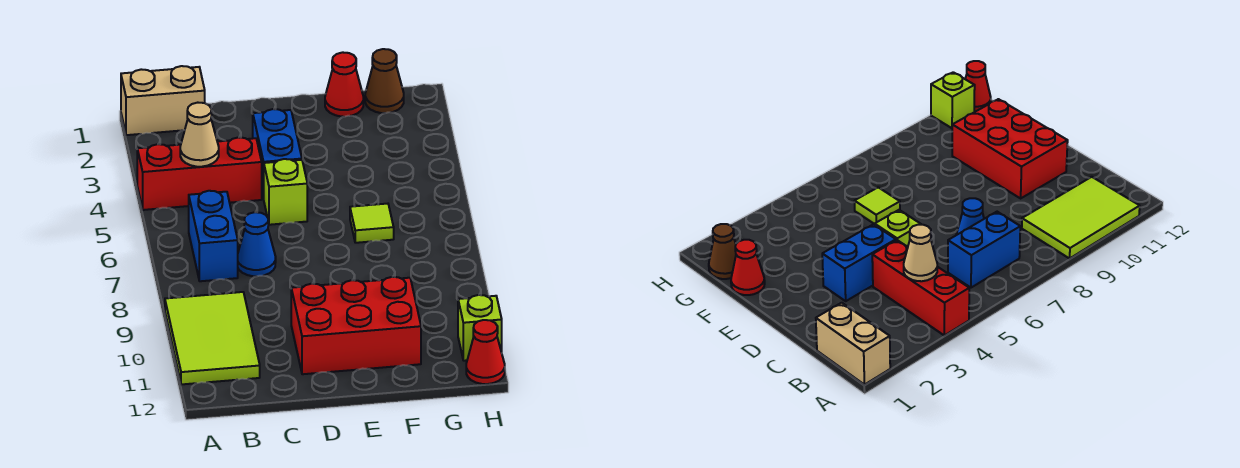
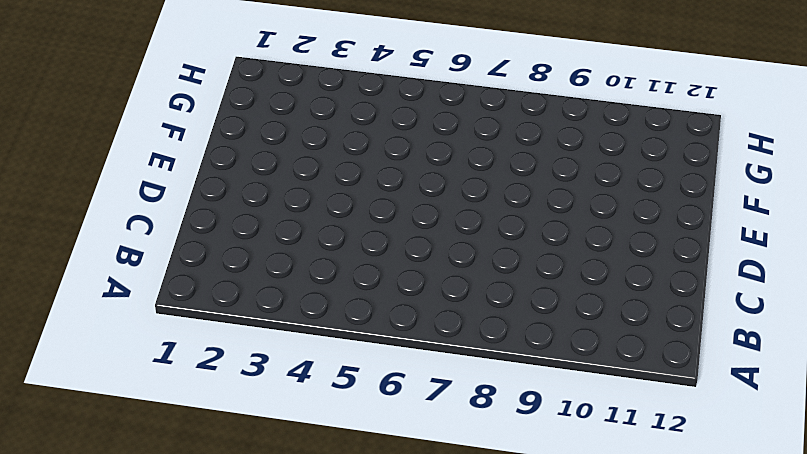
none -> tan brick A1:B1 level 1
none -> red brick A4:C4 level 1
none -> lime tile A9:B11 level 1

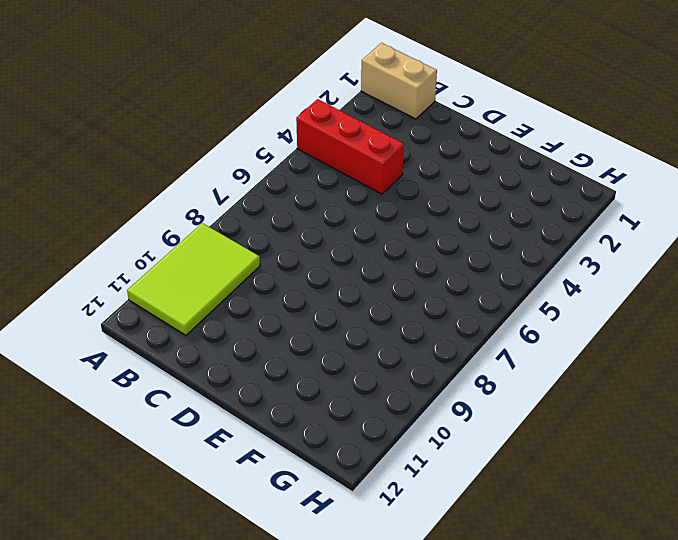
none -> blue brick B6:B7 level 1
none -> blue cone C7 level 1
none -> blue brick D3:D4 level 1

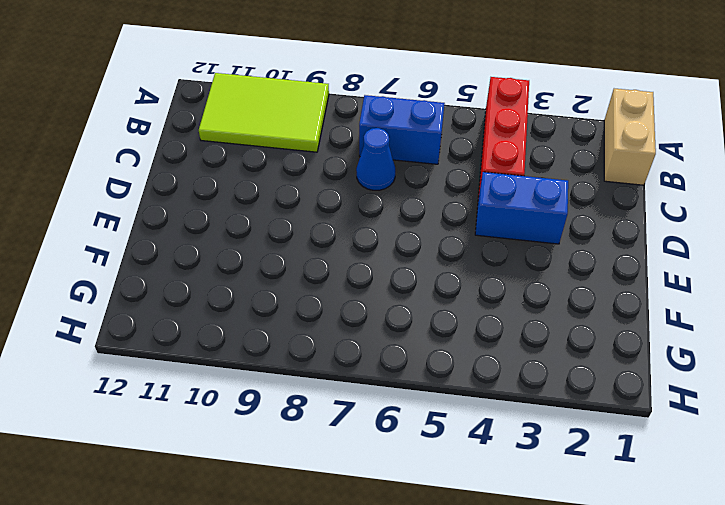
none -> lime brick D5 level 1
none -> red brick D10:F11 level 1
none -> red cone F1 level 1

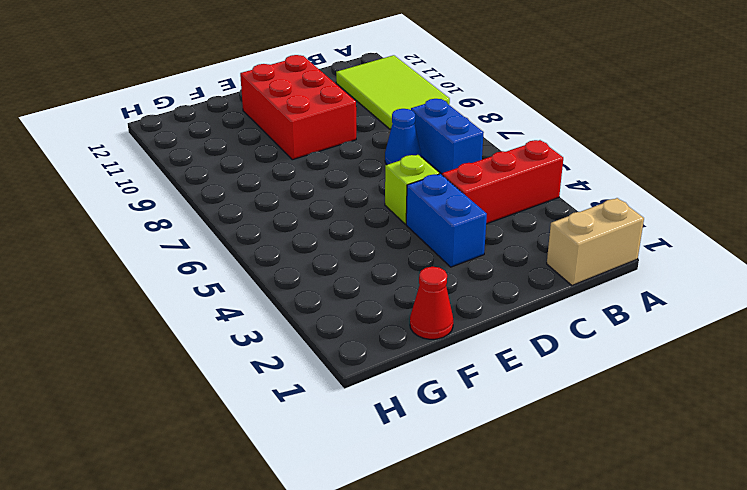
red brick D9:E11 level 1 -> red brick D10:F11 level 1
none -> lime tile F6 level 1
none -> brown cone G1 level 1
none -> lime brick H11 level 1

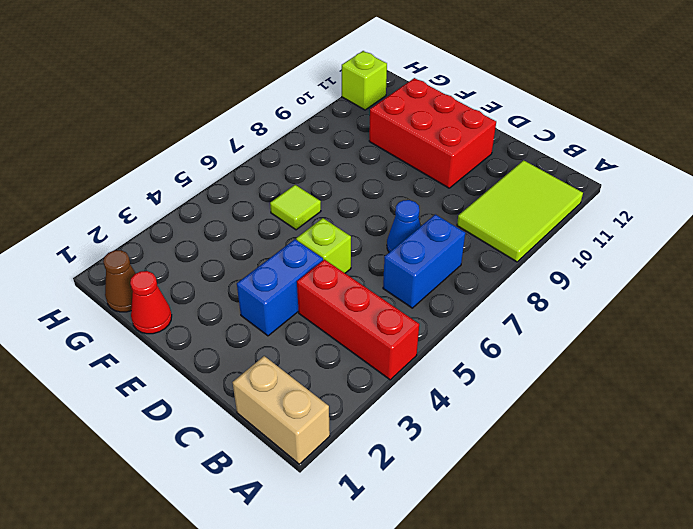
none -> red cone H12 level 1
none -> tan cone B4 level 2

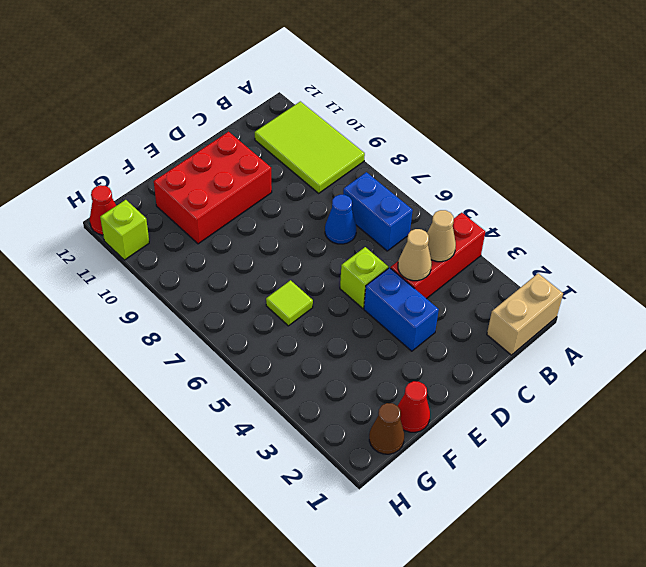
tan cone C4 level 2 -> none

